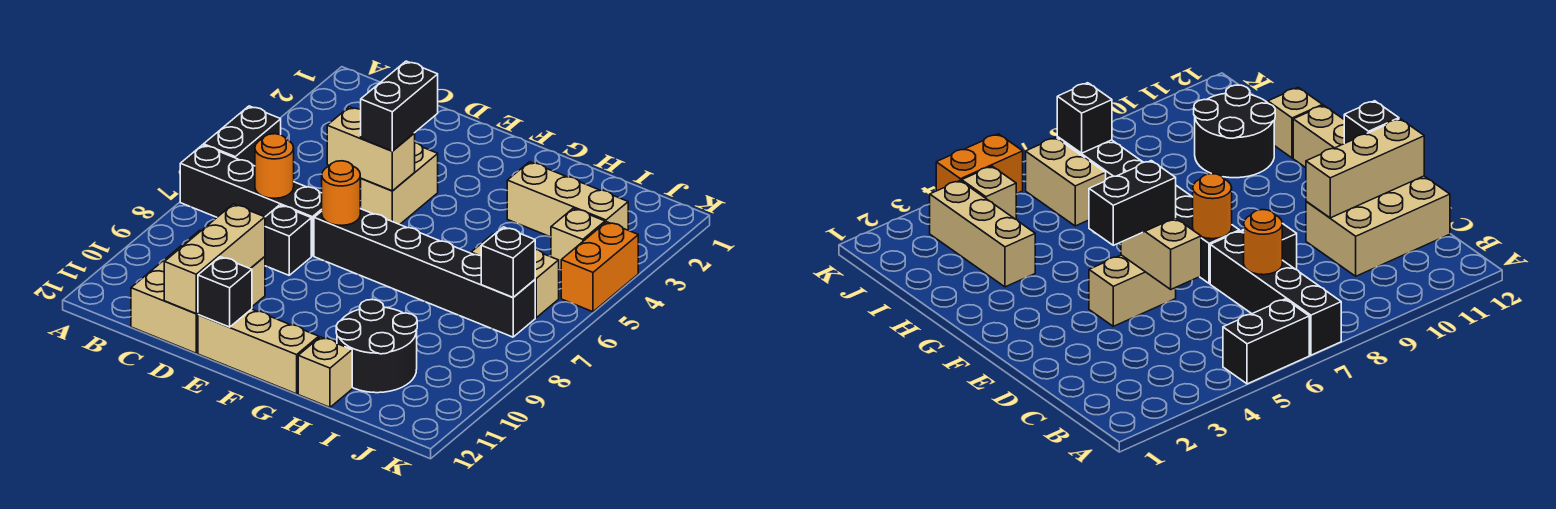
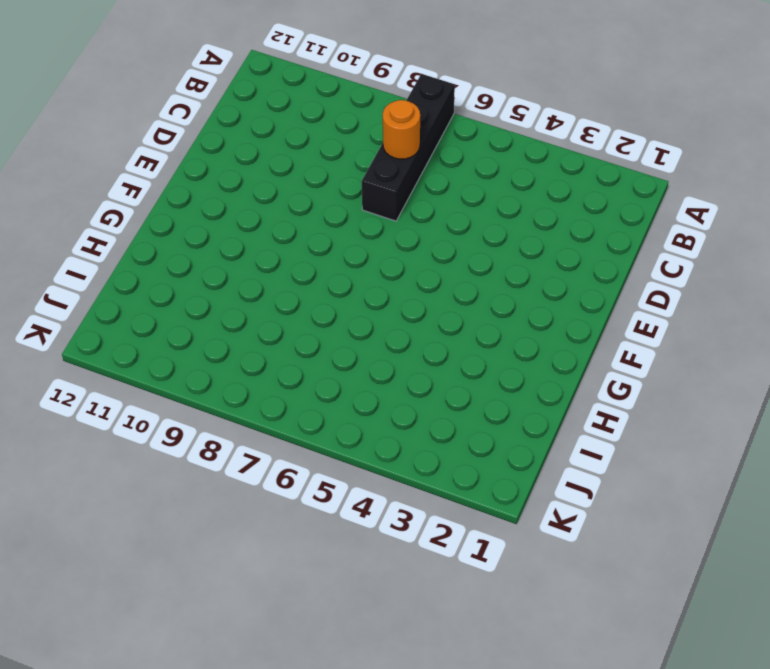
none -> black brick A5:A6 level 1
none -> tan brick C10:D12 level 1
none -> black brick D8 level 1

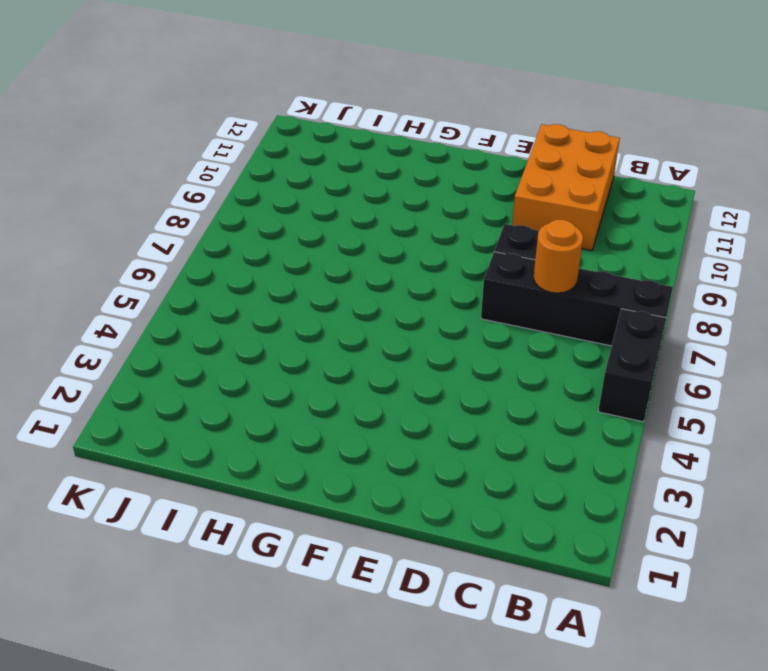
orange brick C10:D12 level 1 -> tan brick C10:D12 level 1
none -> tan brick E4:E5 level 1
none -> black brick E7:J7 level 1
none -> tan brick E12:G12 level 1

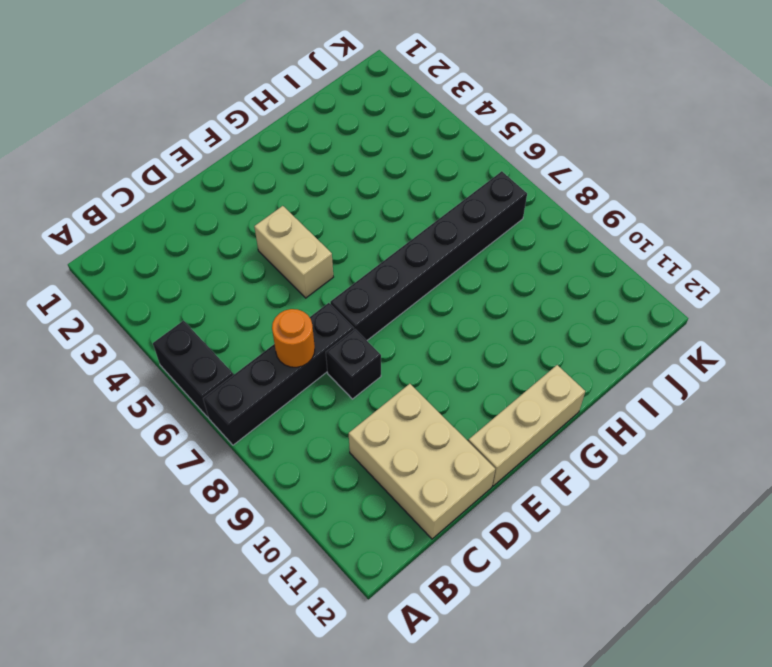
none -> tan brick H3:J3 level 1
none -> black round brick H10:I11 level 1
none -> tan brick H12 level 1

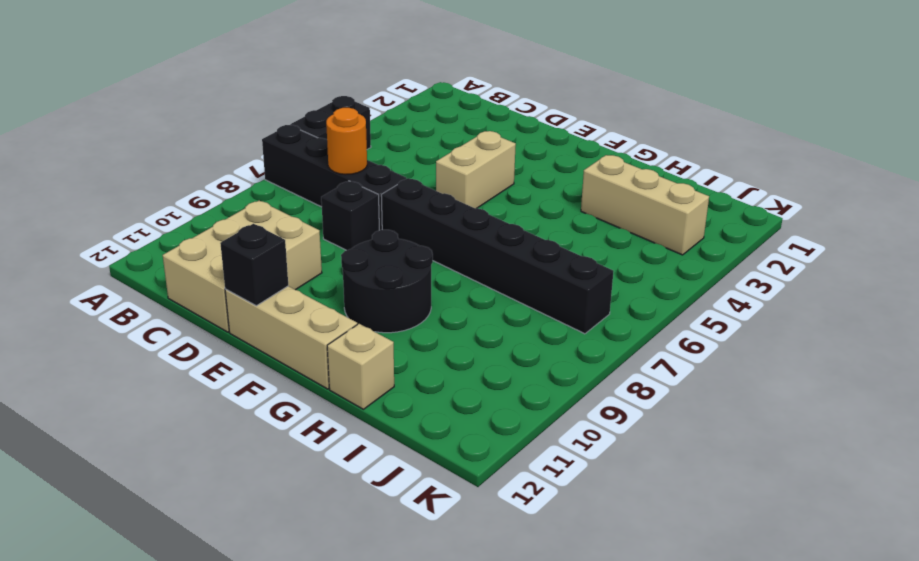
black round brick F9:G10 level 1 -> black round brick H10:I11 level 1
none -> tan brick I6:J6 level 1
none -> tan brick J4 level 1
none -> orange brick K4:K5 level 1

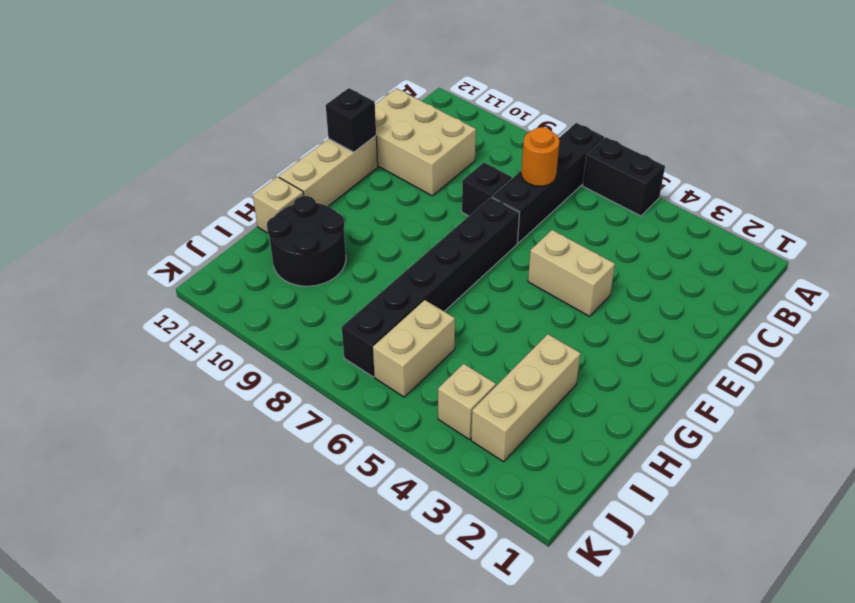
none -> orange brick K4:K5 level 1
none -> tan brick D5:E5 level 2
none -> tan brick D10:D12 level 2

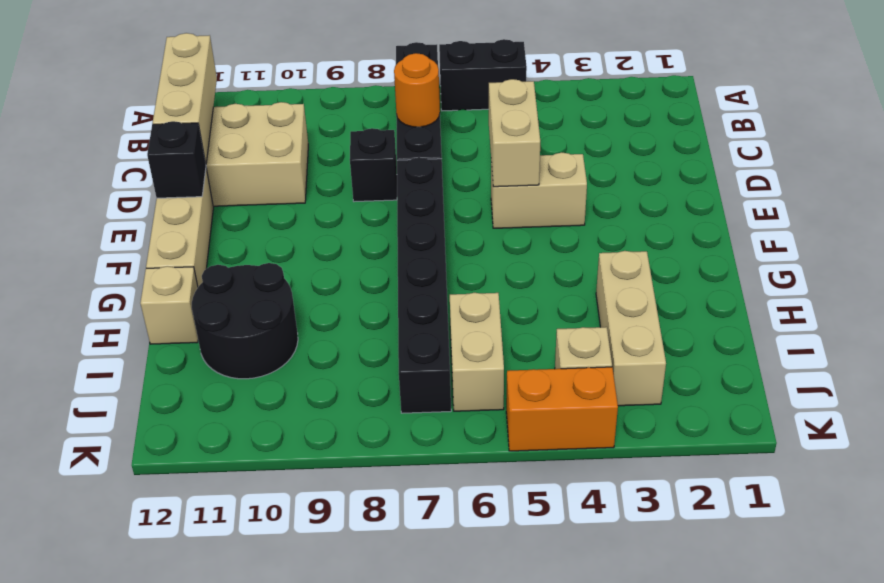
tan brick B12:D12 level 2 -> tan brick D10:D12 level 2
none -> orange round brick E7 level 2
none -> black brick J7 level 2
none -> black brick E4:E5 level 3

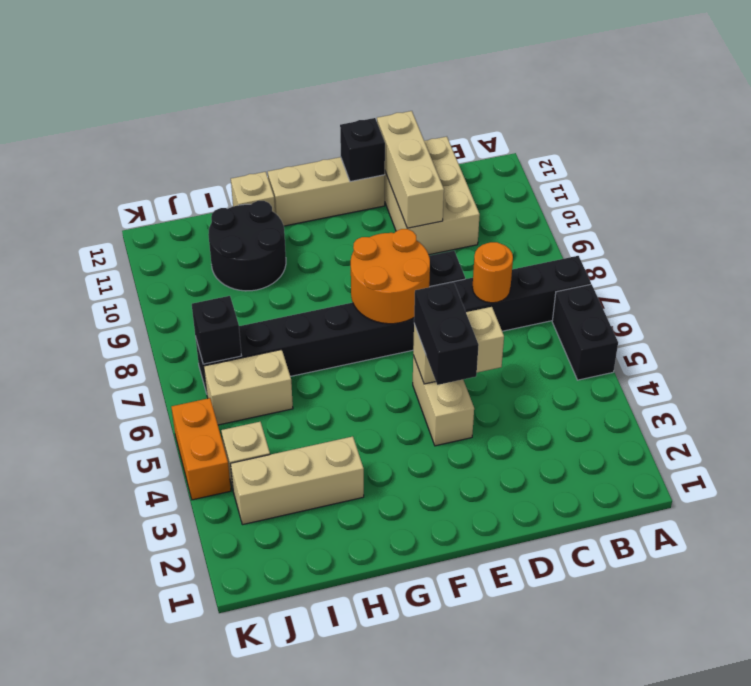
orange round brick E7:F8 level 2 -> orange round brick E7 level 2

